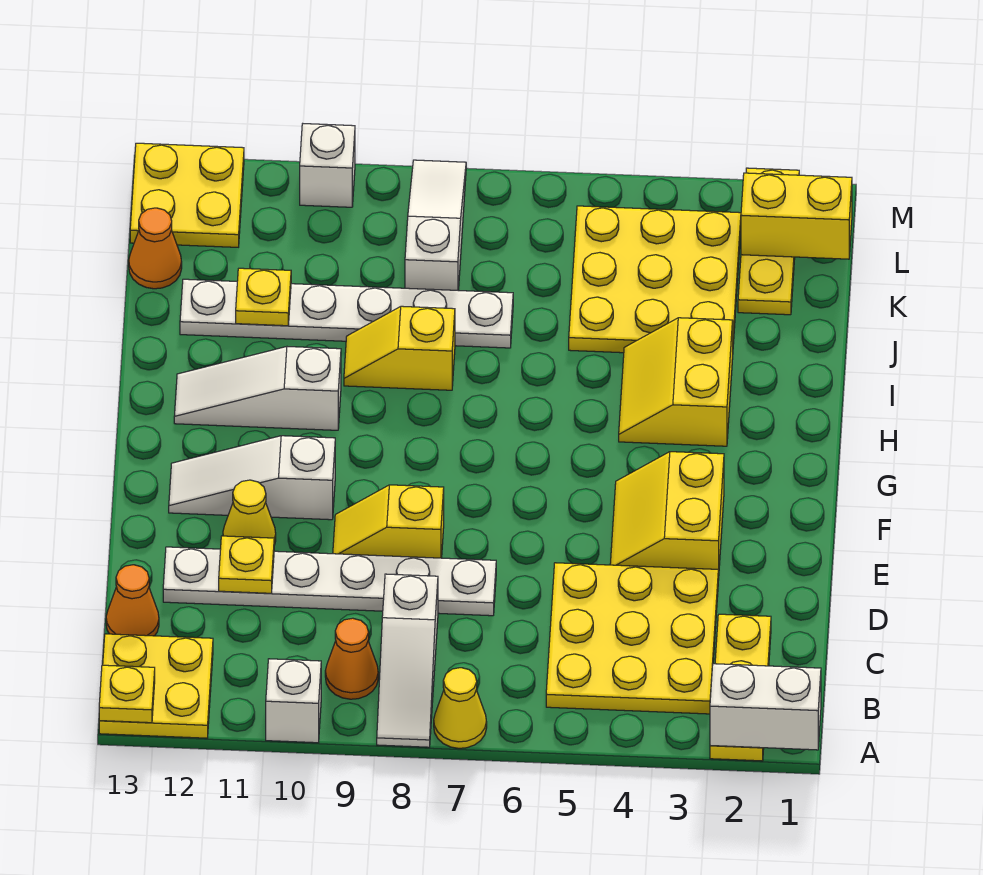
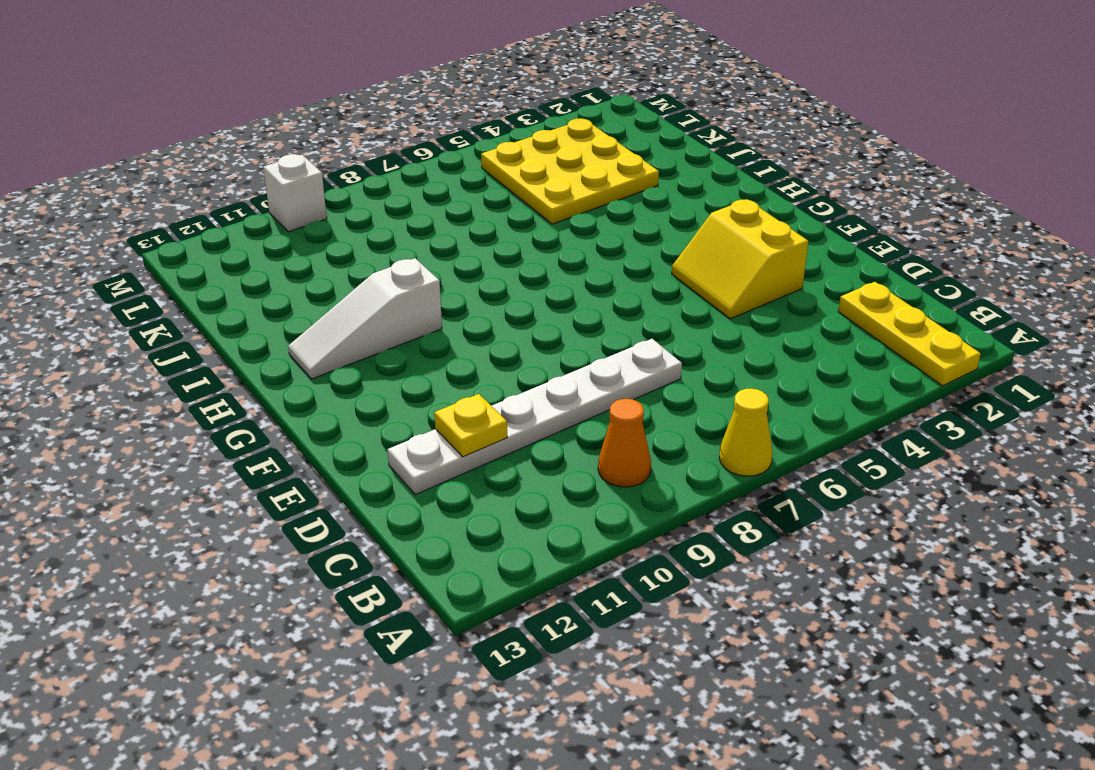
none -> white slope A8:C8 level 1 top C
none -> white brick A10 level 1
none -> yellow plate A12:B13 level 1

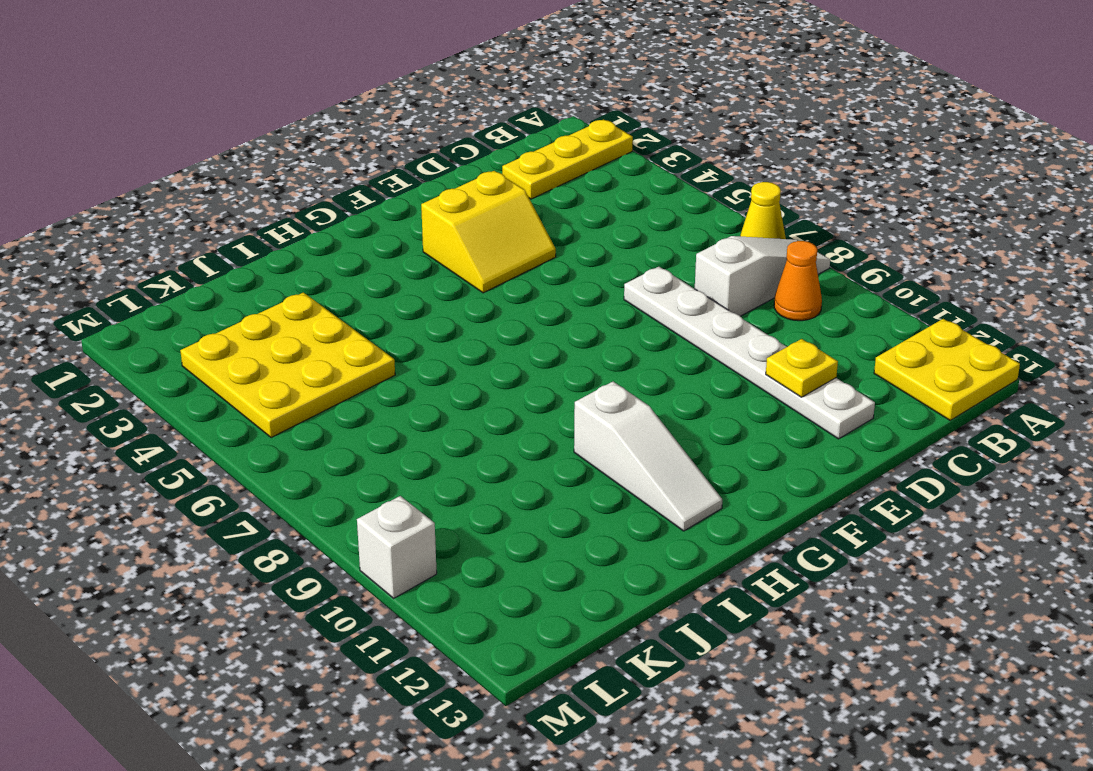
none -> white brick A10 level 1
none -> yellow plate B3:D5 level 1
none -> orange cone C13 level 1

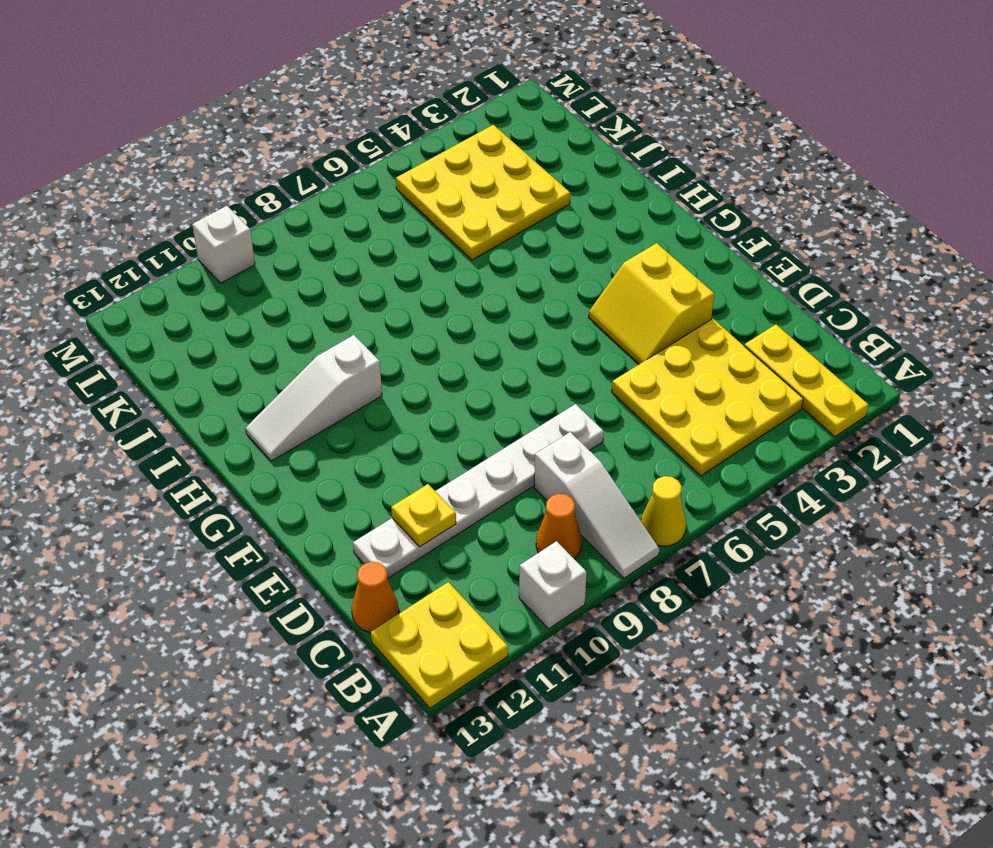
none -> yellow slope E8:E9 level 1 top 8
none -> yellow cone E11 level 1
none -> white slope F10:F12 level 1 top 10

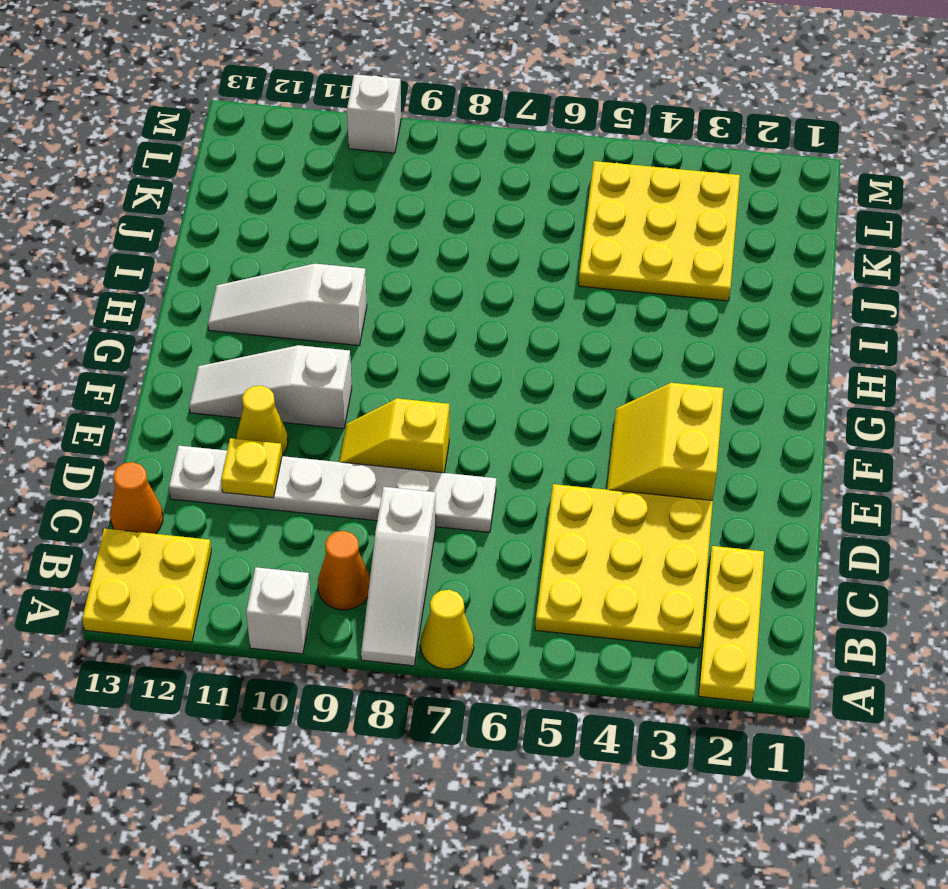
none -> yellow slope H3:I4 level 1 top 3
none -> yellow slope I8:I9 level 1 top 8
none -> white plate J7:J12 level 1

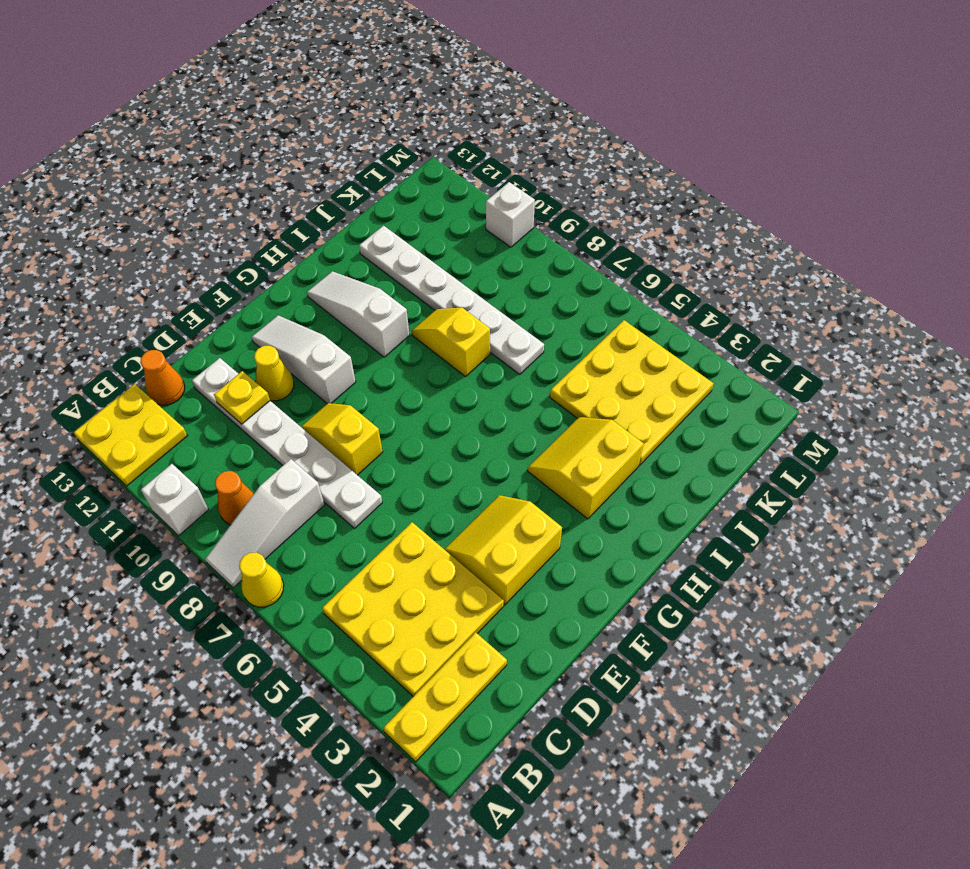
none -> yellow plate K2:M2 level 1
none -> white slope K8:M8 level 1 top K
none -> orange cone K13 level 1

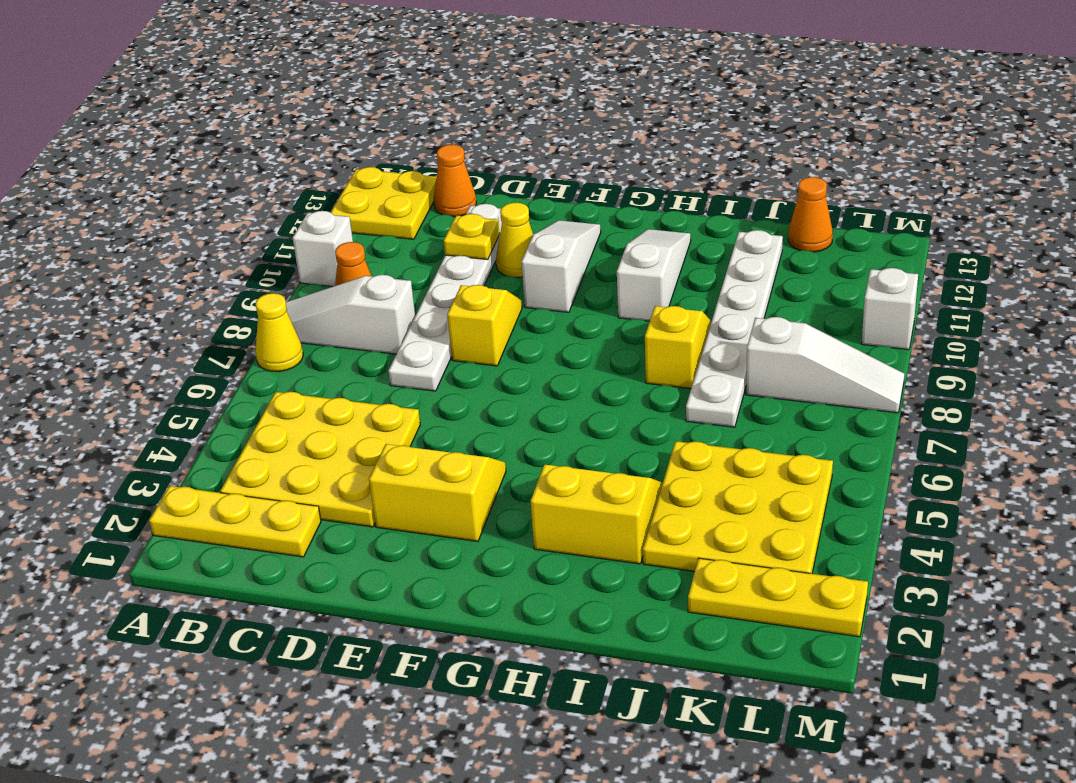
none -> yellow plate L12:M13 level 1
none -> white brick A1:A2 level 2
none -> yellow plate A13 level 2

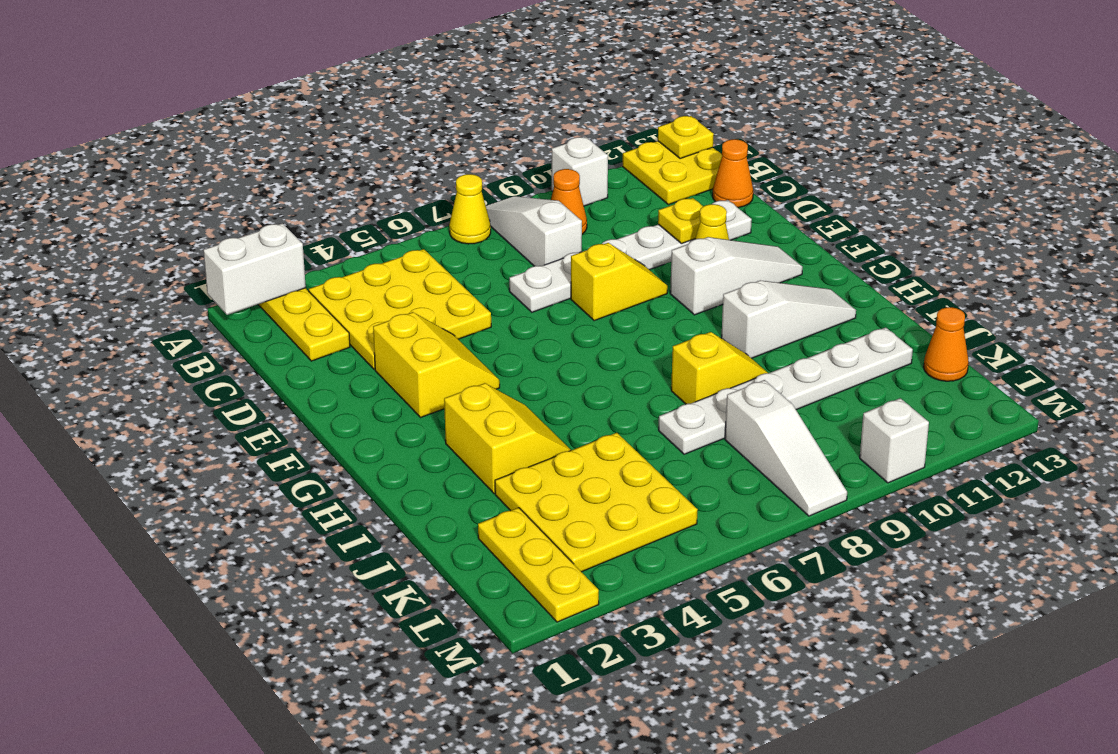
none -> yellow plate L12:M13 level 1
none -> yellow plate J11 level 2
none -> yellow brick L1:L2 level 2

